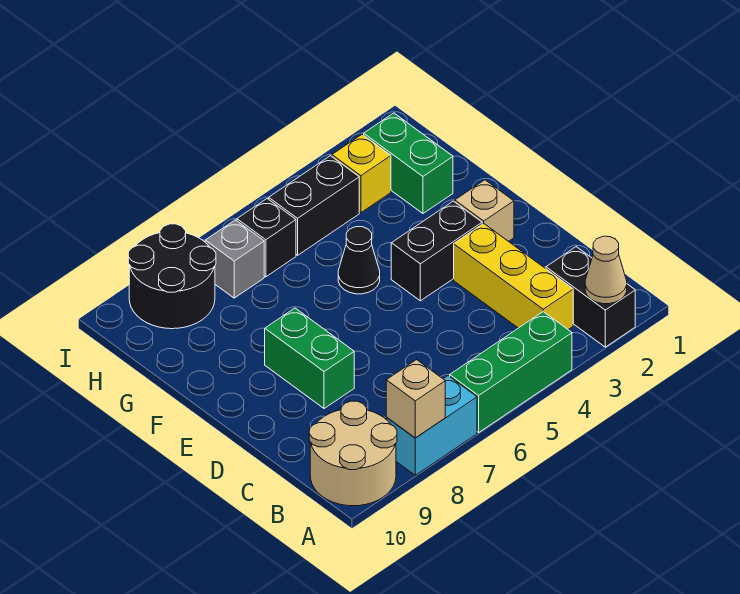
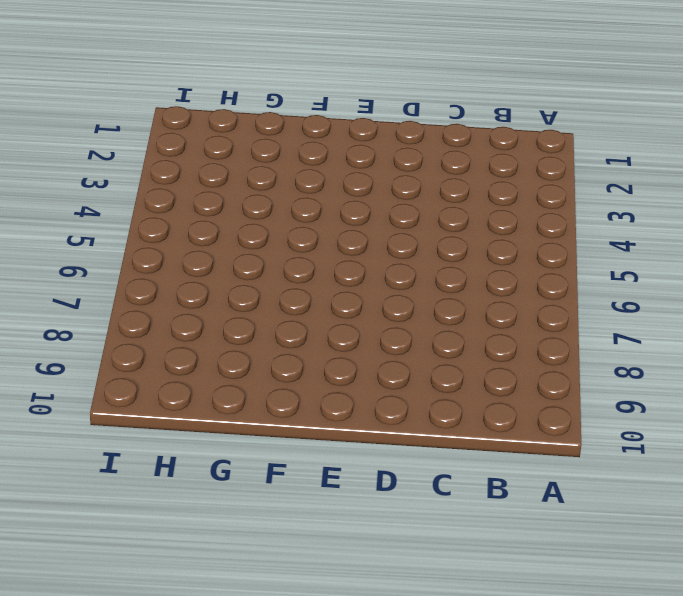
none -> black brick A2:B2 level 1
none -> green brick A4:A6 level 1
none -> cyan brick A7:A8 level 1

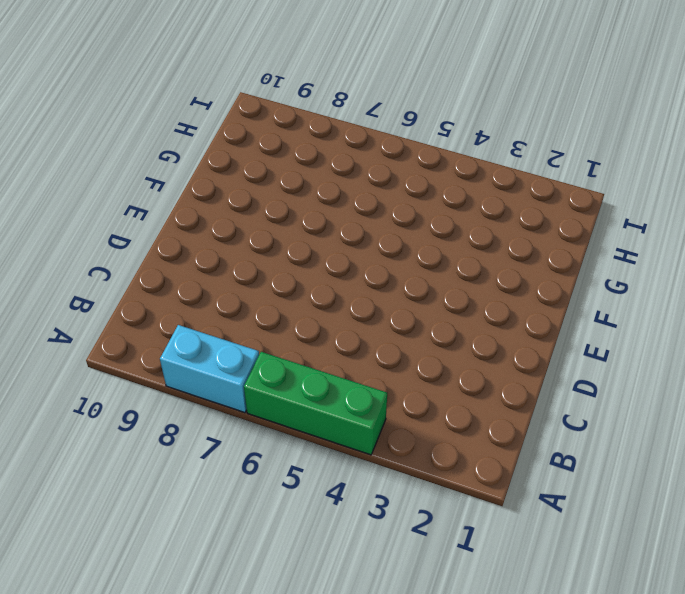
none -> black brick A2:B2 level 1
none -> tan round brick A9:B10 level 1
none -> yellow brick B3:D3 level 1

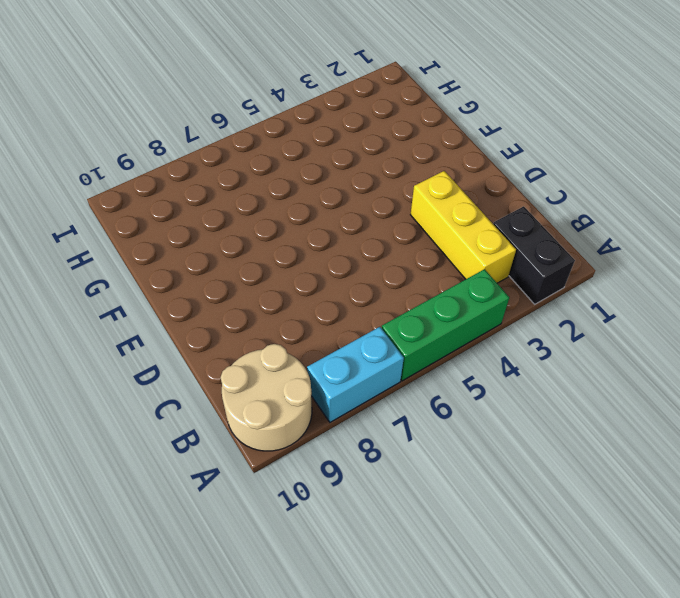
none -> green brick D8:E8 level 1
none -> tan brick E2 level 1
none -> black brick E3:E4 level 1

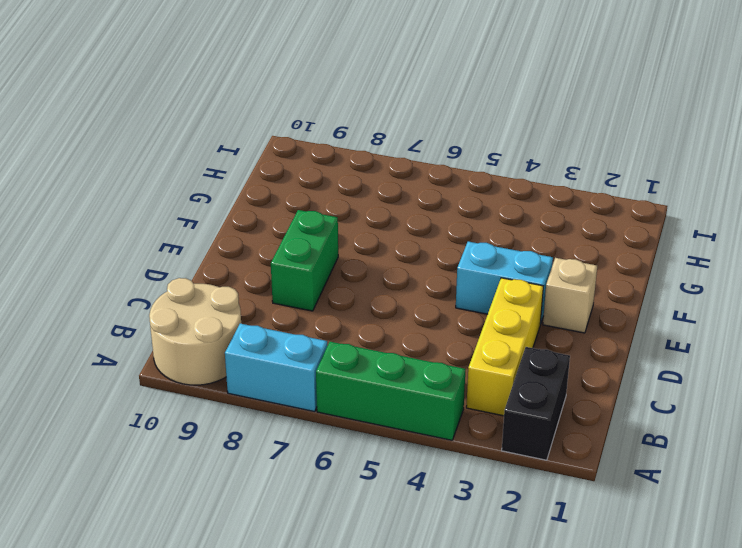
cyan brick E3:E4 level 1 -> black brick E3:E4 level 1
none -> black cone F5 level 1
none -> green brick G2:H2 level 1
none -> yellow brick H3 level 1

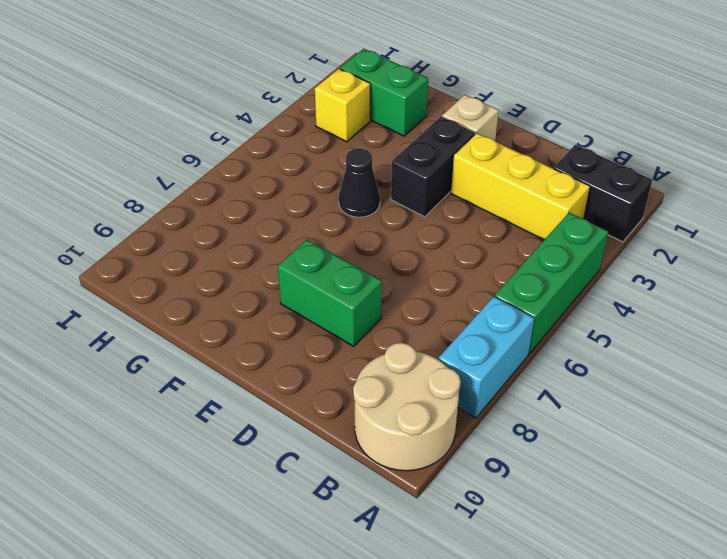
none -> black brick H4:H5 level 1
none -> black brick H6 level 1
none -> grey brick H7 level 1

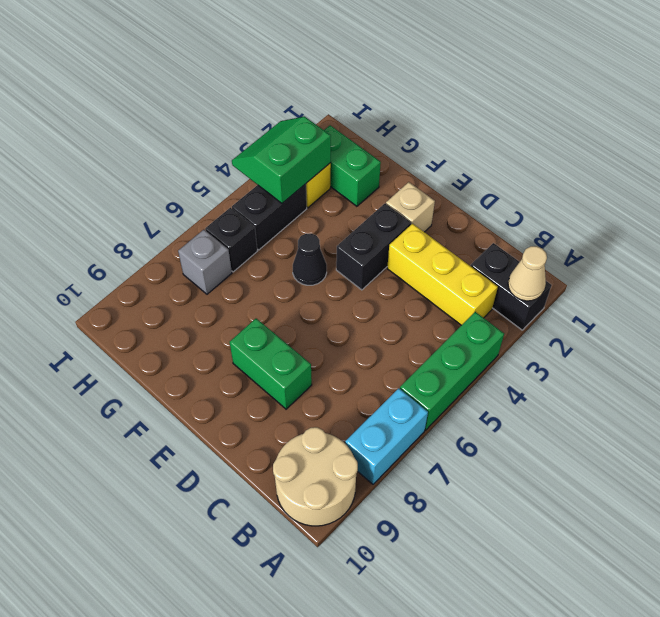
green slope H3:I4 level 2 top H -> none
none -> black round brick H8:I9 level 1
none -> tan brick A8 level 2

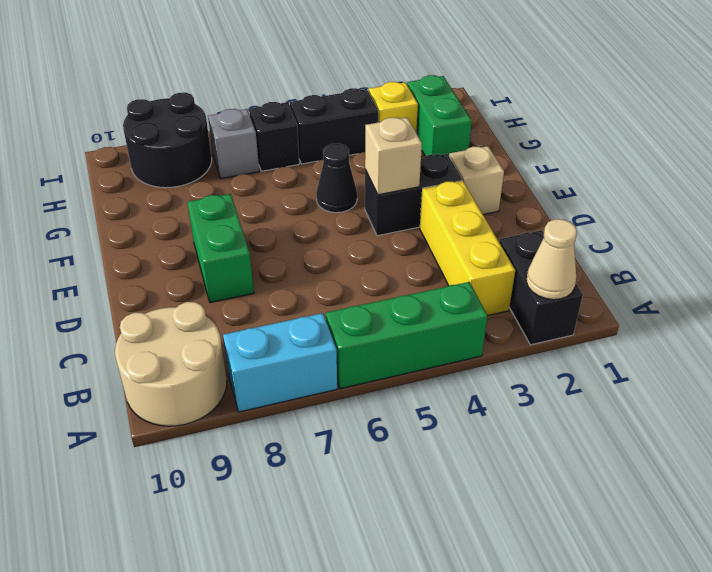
tan brick E4 level 2 -> tan brick A8 level 2

